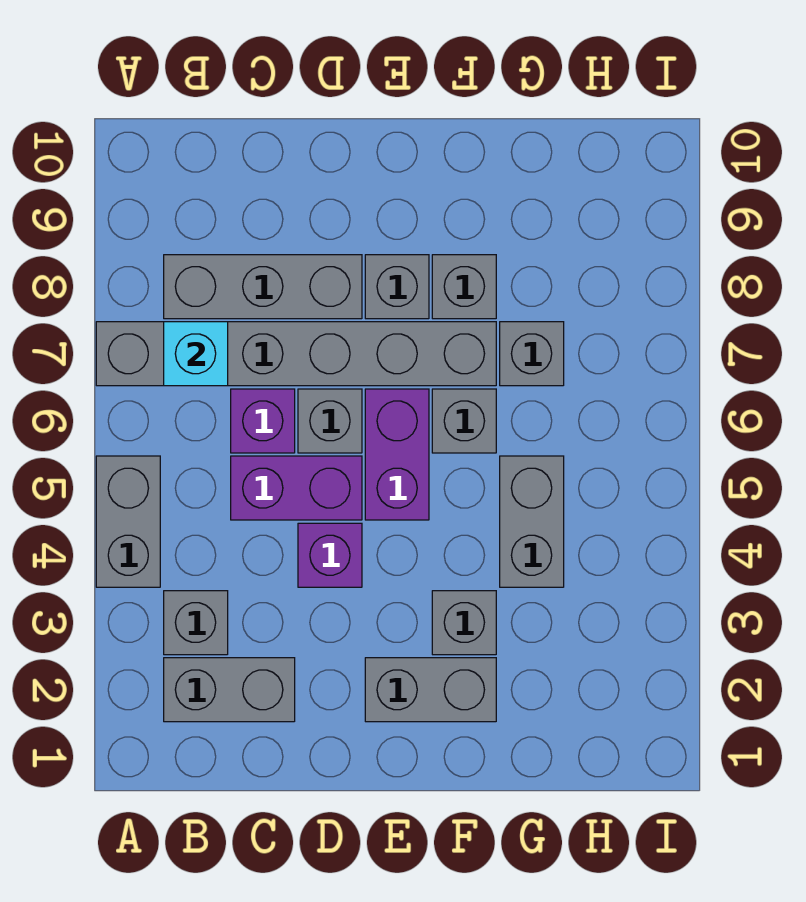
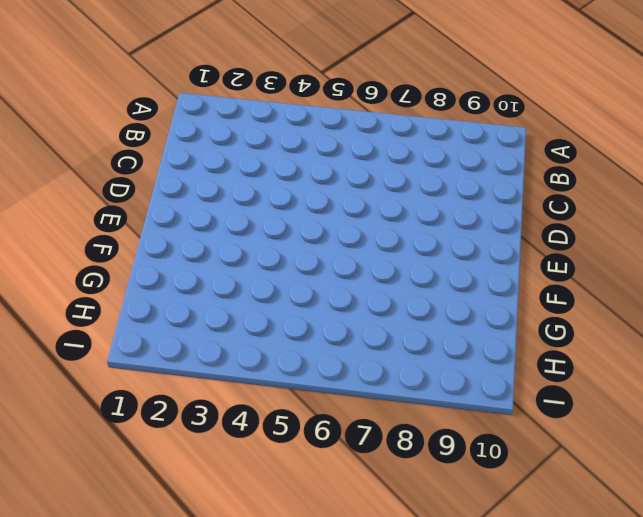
none -> grey brick A4:A5 level 1
none -> grey brick A7:F7 level 1
none -> grey brick B2:C2 level 1

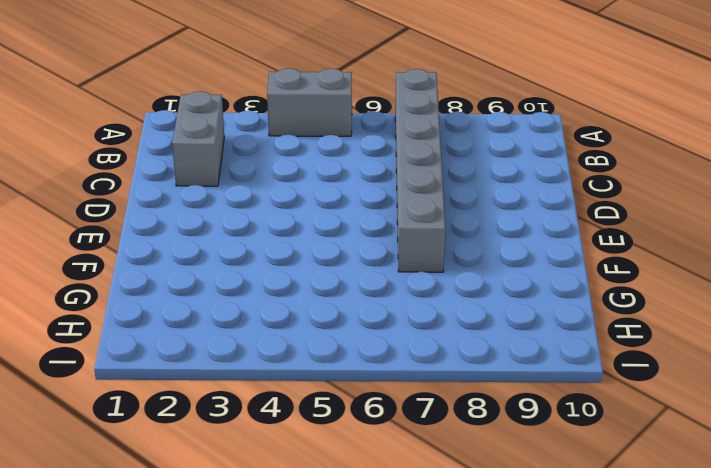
none -> grey brick B3 level 1
none -> grey brick B8:D8 level 1
none -> purple brick C5:D5 level 1

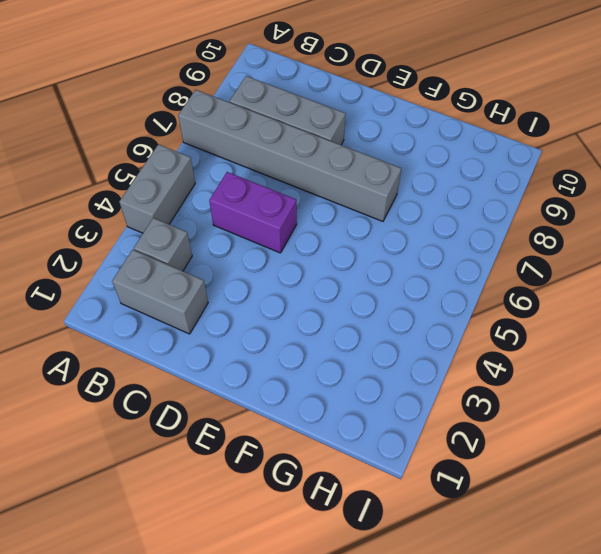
none -> purple brick C6 level 1
none -> purple brick D4 level 1
none -> grey brick D6 level 1

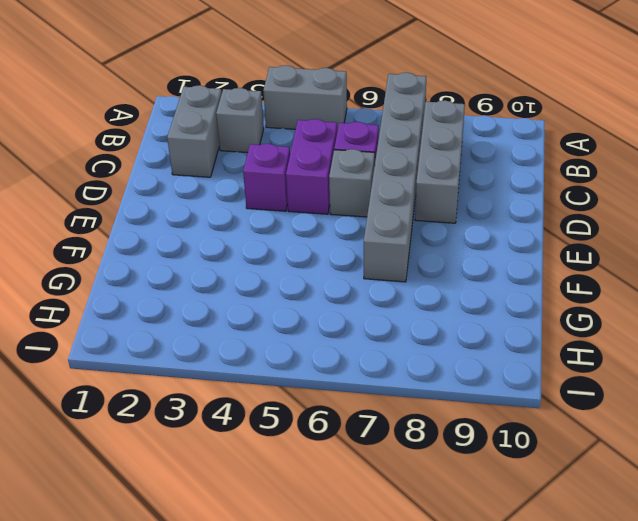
none -> grey brick E2:F2 level 1
none -> purple brick E5:E6 level 1
none -> grey brick E8 level 1

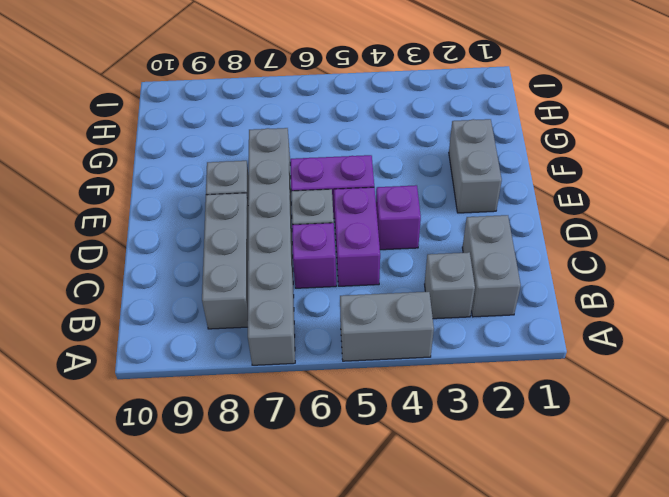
none -> grey brick F3 level 1
none -> grey brick F6 level 1
none -> grey brick F8 level 1

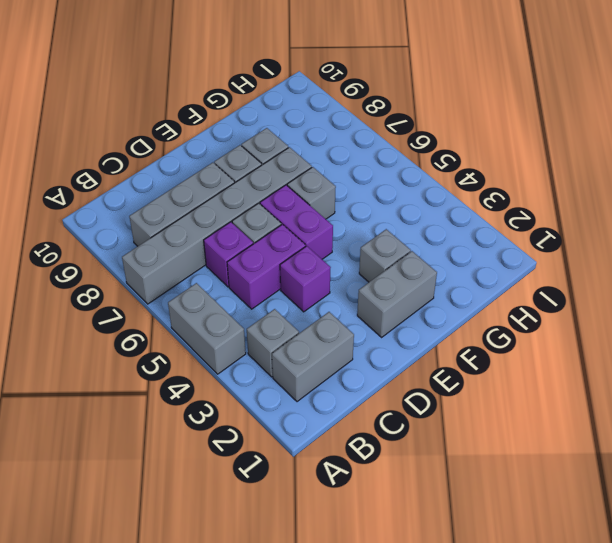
none -> grey brick G4:G5 level 1
none -> grey brick G7 level 1
none -> cyan brick B7 level 2

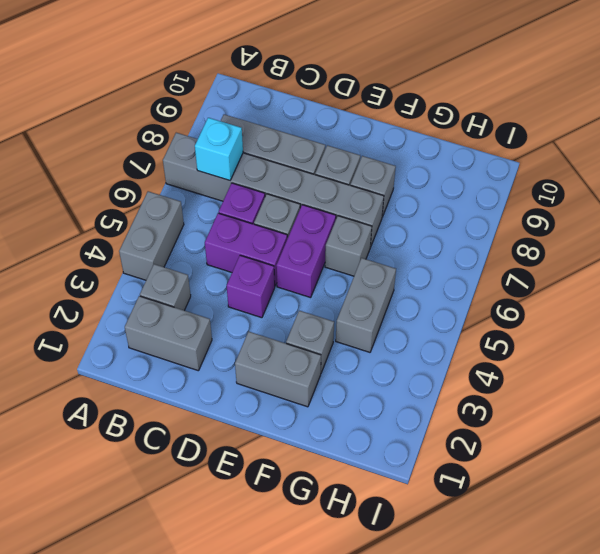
none -> grey brick G7 level 1

